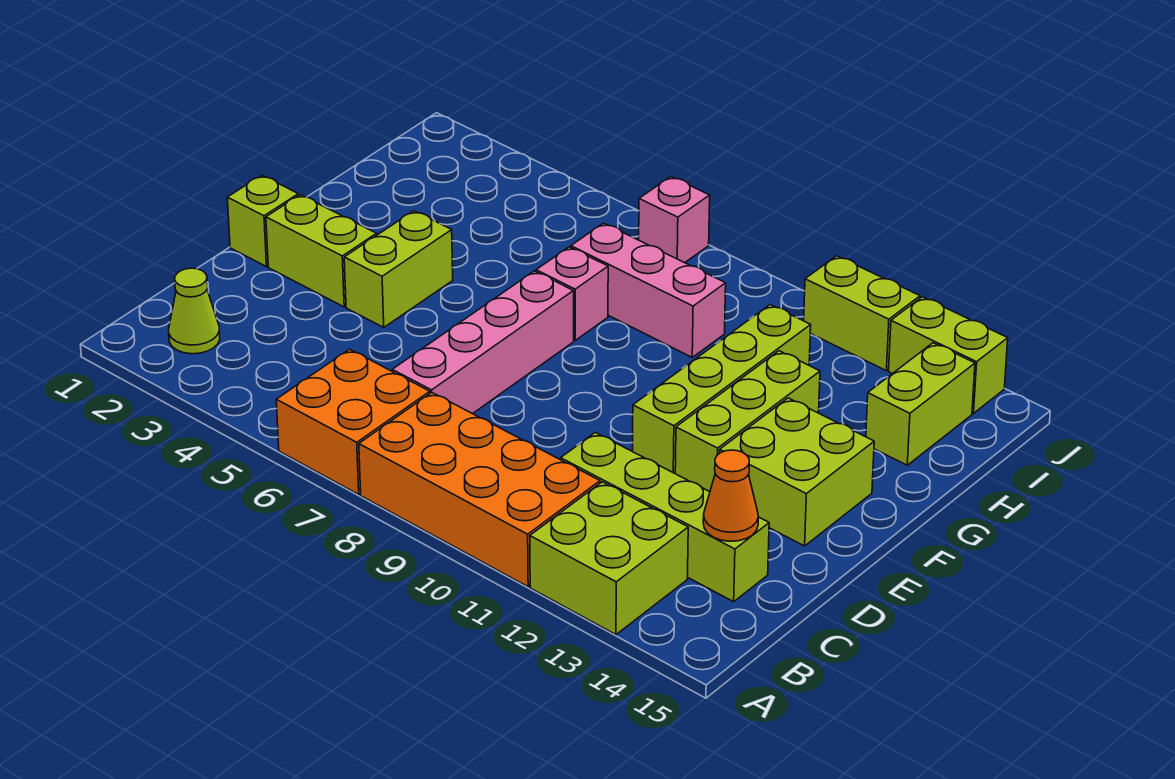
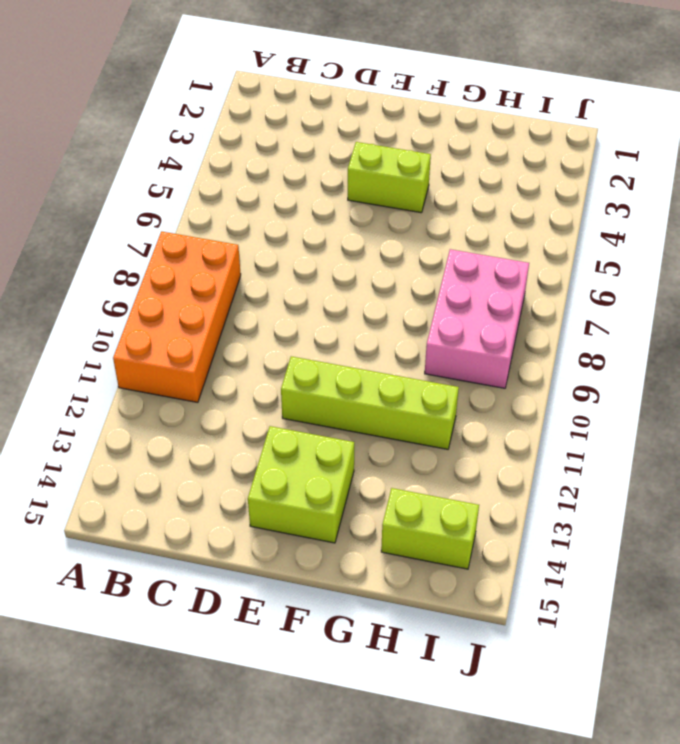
pink brick H7:I9 level 1 -> pink brick H7:H9 level 1
none -> orange brick A6:B7 level 1
none -> lime brick A12:B13 level 1
none -> lime cone B2 level 1

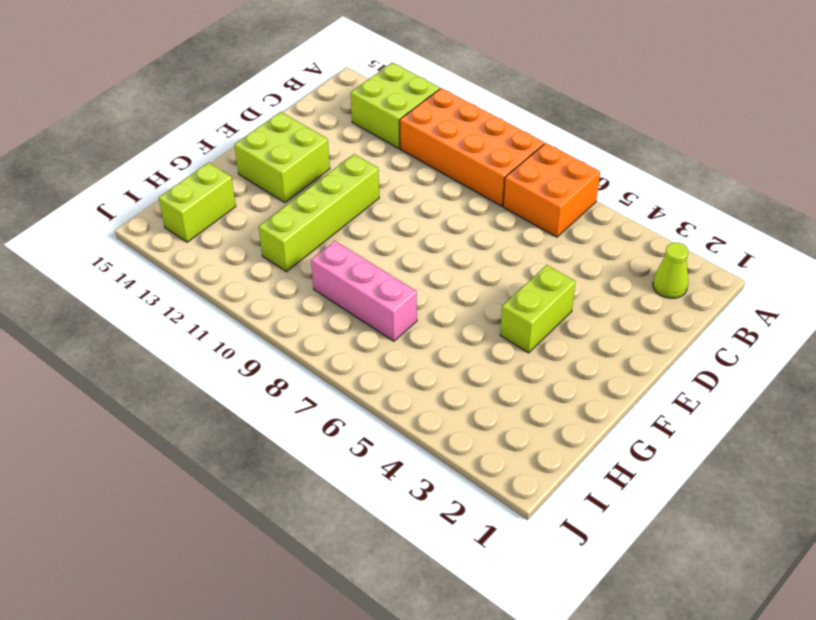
none -> pink brick C7:F7 level 1
none -> lime brick C11:C14 level 1
none -> lime brick E1 level 1

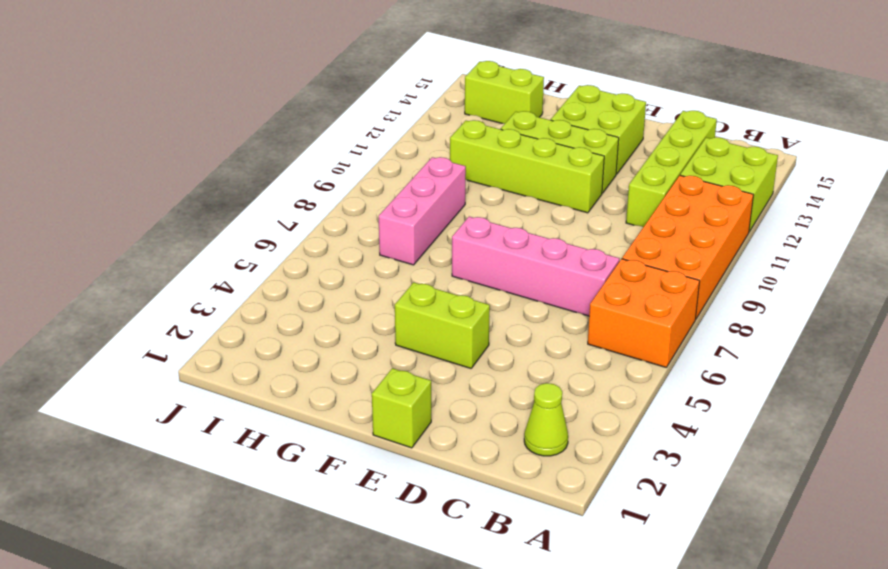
none -> lime brick E2:E3 level 1
none -> pink brick G7 level 1
none -> pink brick J7 level 1

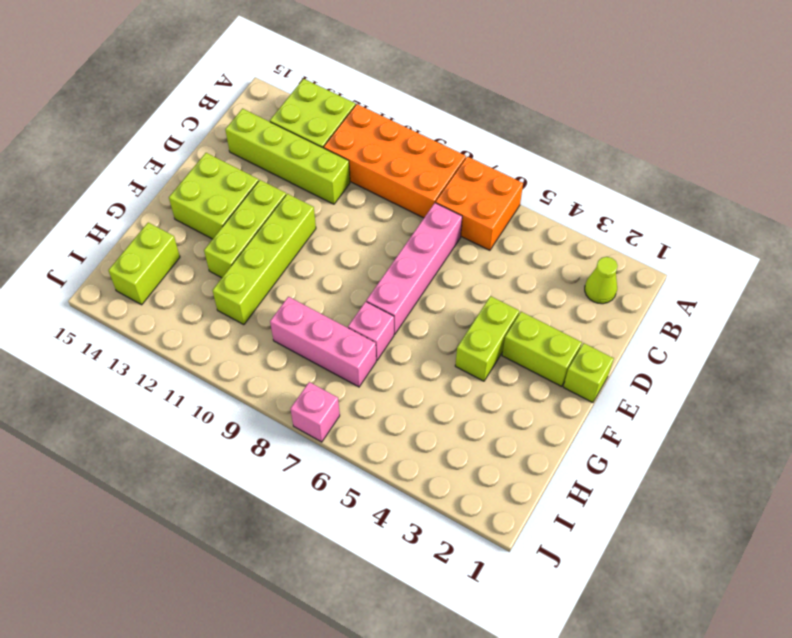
none -> lime brick J11:J12 level 1
none -> lime brick J13:J14 level 1
none -> orange cone C14 level 2

